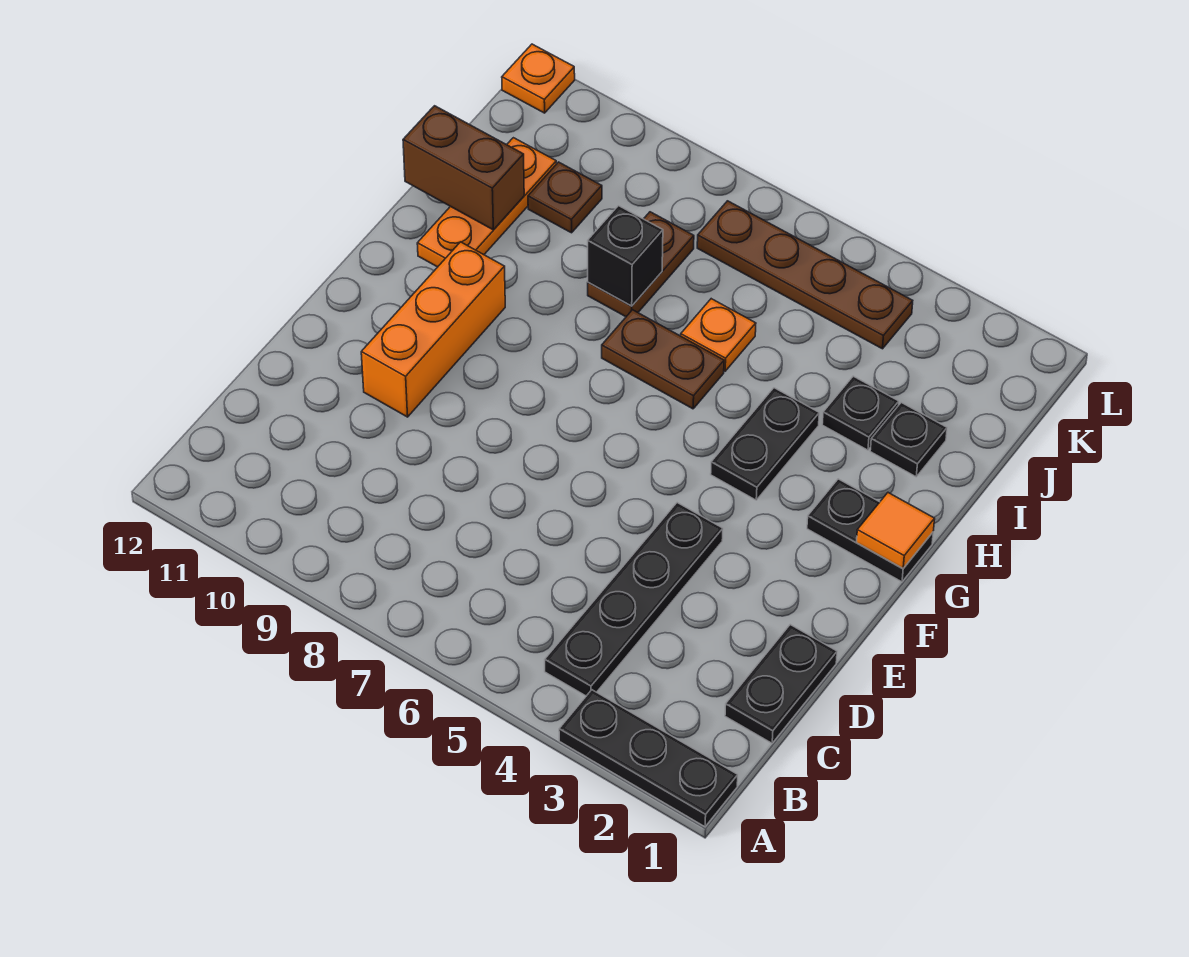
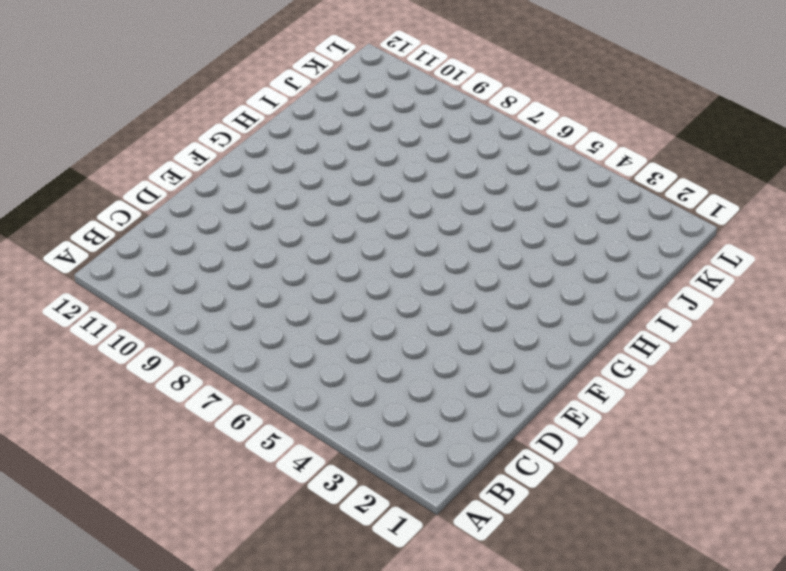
none -> black plate A1:A3 level 1
none -> black plate B4:E4 level 1
none -> black plate C1:D1 level 1

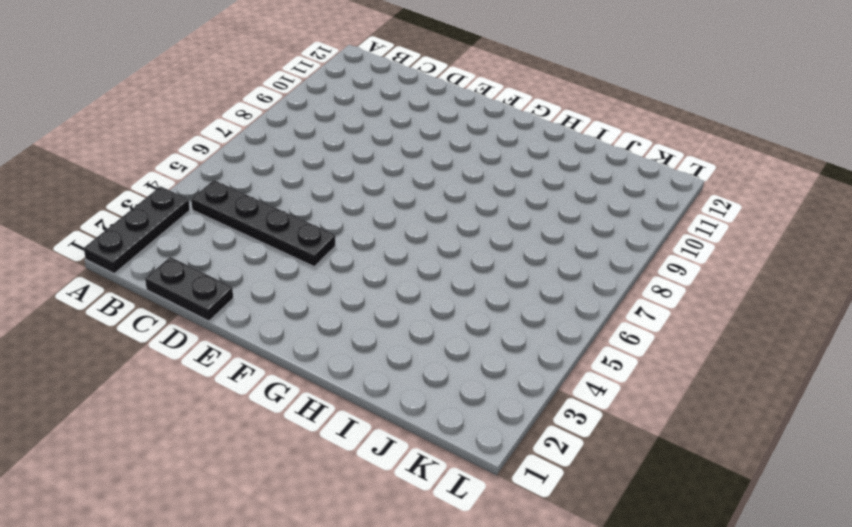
none -> orange brick E10:G10 level 1
none -> black plate G1:G2 level 1
none -> black plate G4:H4 level 1

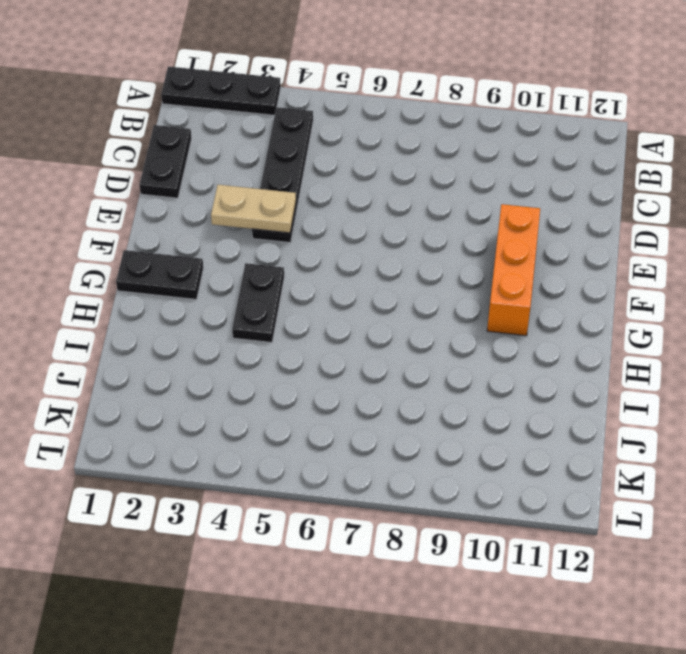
tan plate E3:E4 level 2 -> none
none -> brown plate H6:H7 level 1
none -> orange plate H11:J11 level 1
none -> black plate I2 level 1

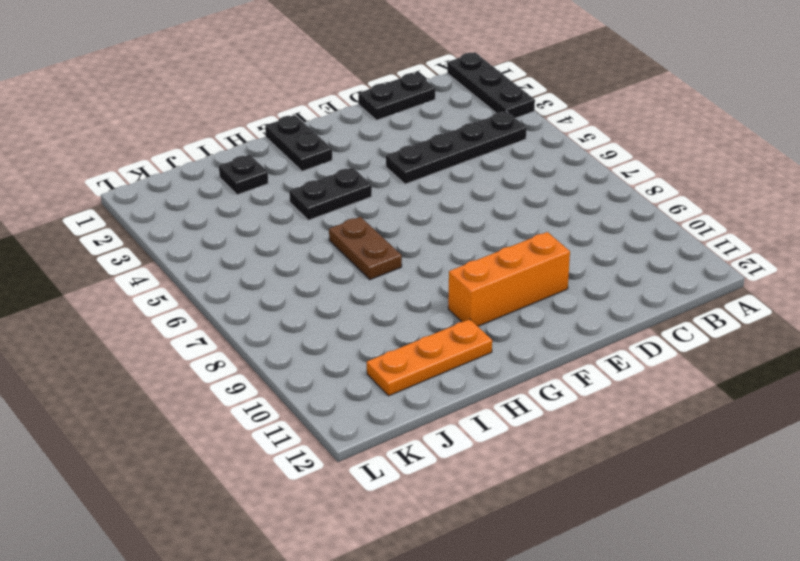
none -> black plate I3 level 1
none -> orange plate I6 level 1
none -> brown plate I8:J8 level 1

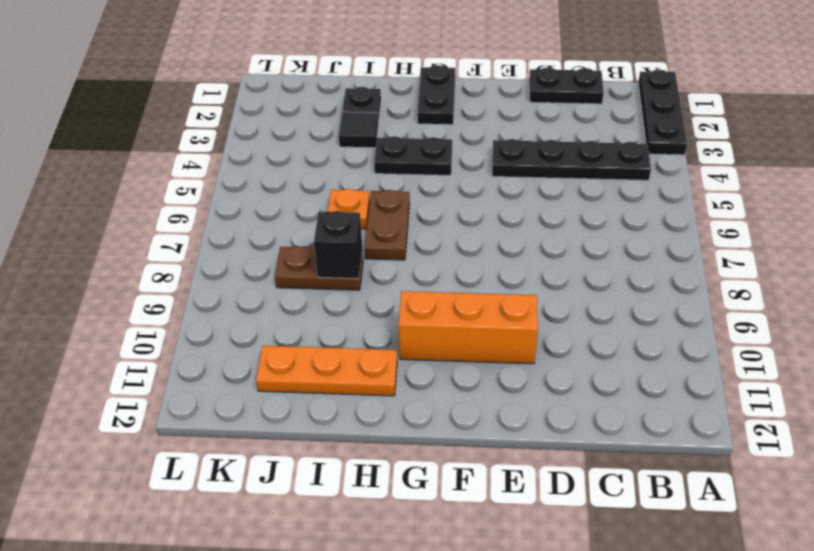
black tile I3 level 1 -> black plate I3 level 1
none -> brown plate J10 level 1
none -> brown plate K4:K7 level 1
none -> orange plate L12 level 1

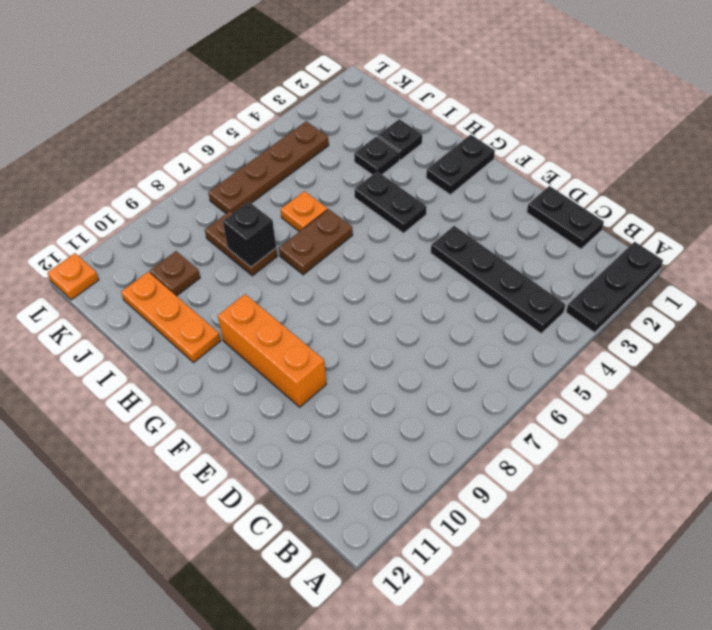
none -> orange tile G1 level 2
none -> brown brick I11:I12 level 2

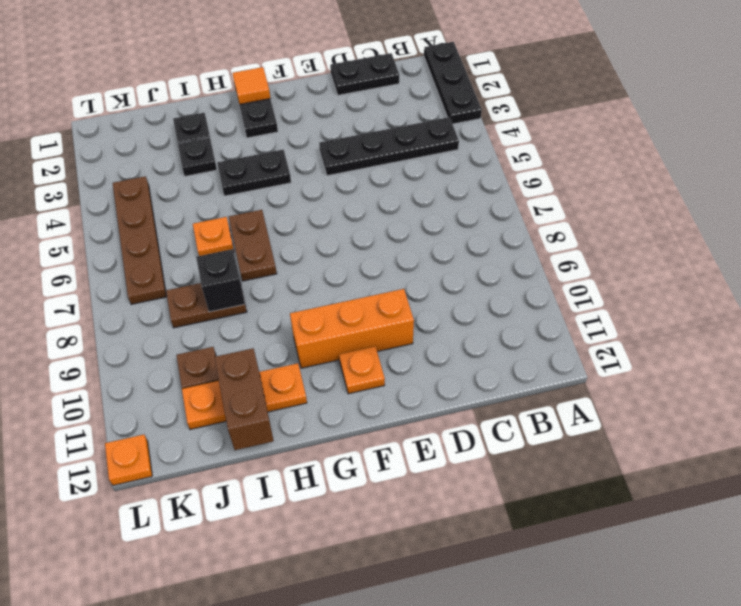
orange plate F11 level 1 -> none

